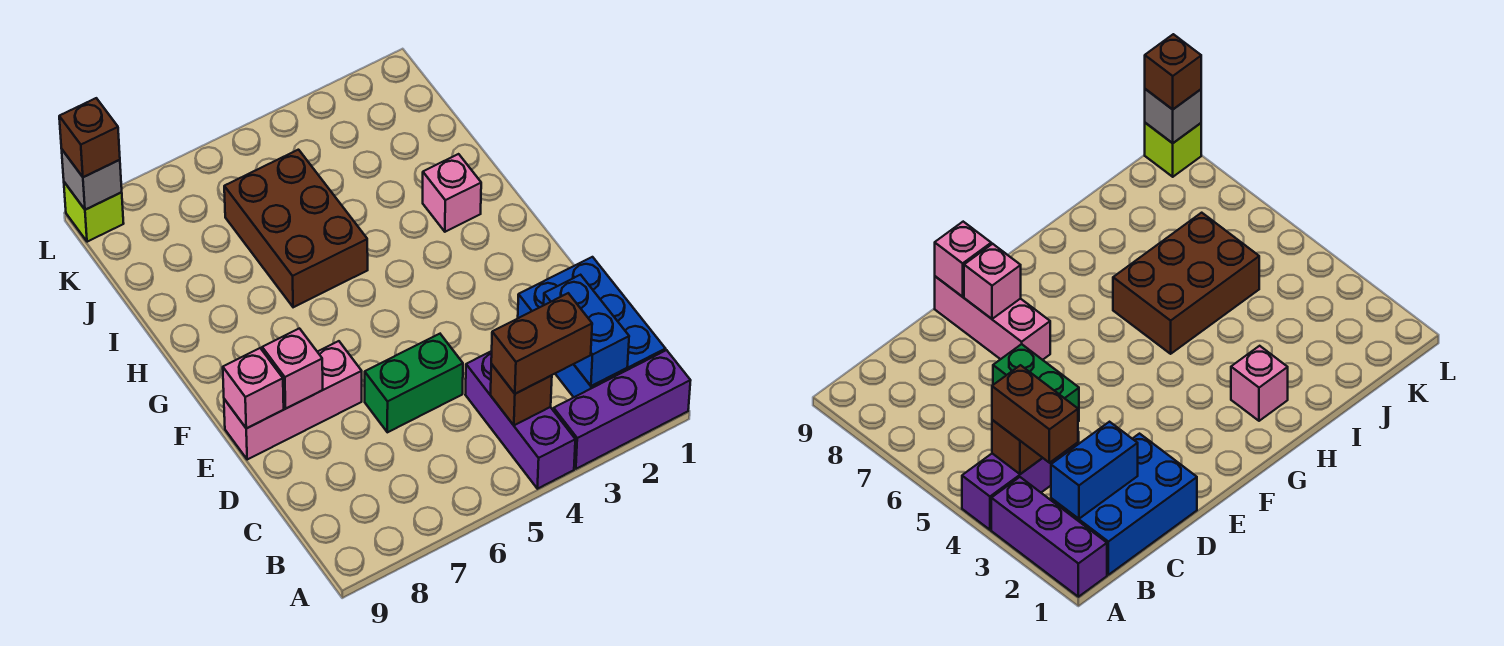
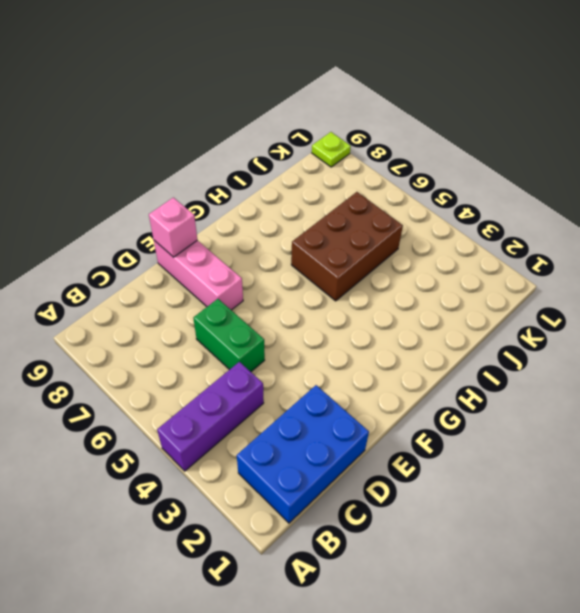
lime plate L9 level 1 -> lime brick L9 level 1
none -> purple brick A1:A3 level 1
none -> pink brick H2 level 1
none -> blue brick B2:C2 level 2

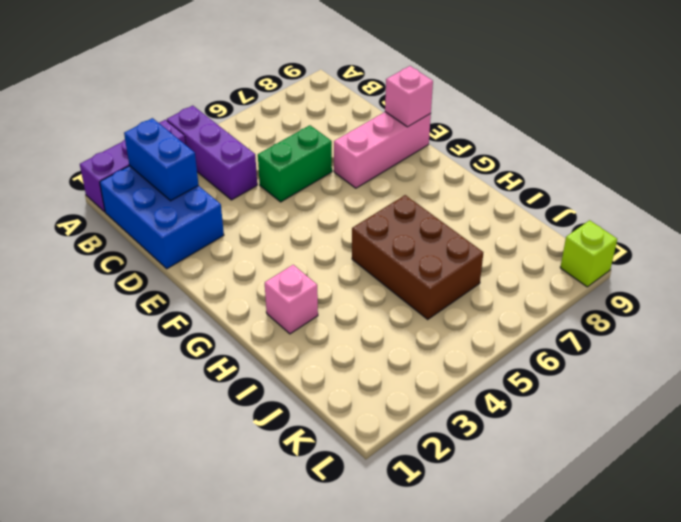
none -> brown brick B4 level 2
none -> pink brick E8 level 2
none -> grey brick L9 level 2

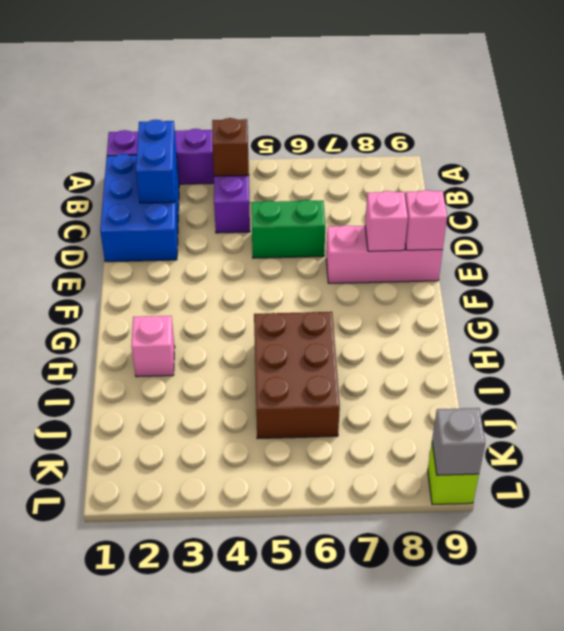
none -> brown brick B3:B4 level 3
none -> brown brick L9 level 3

